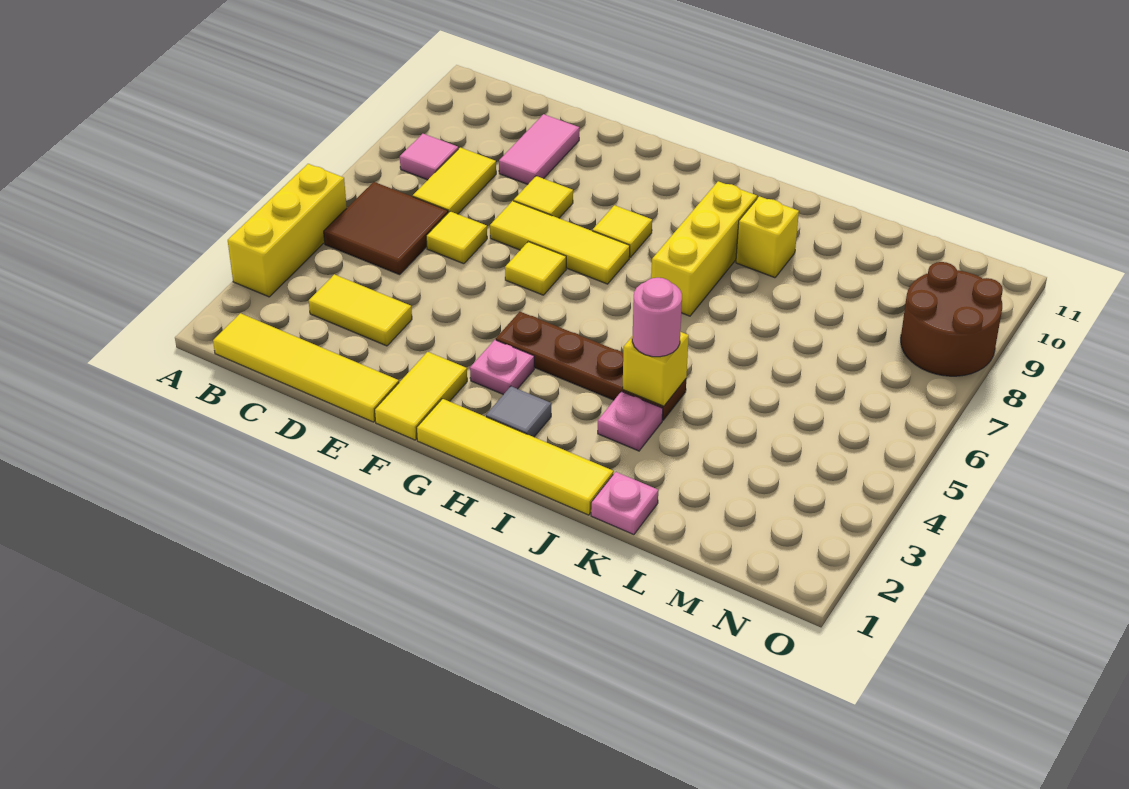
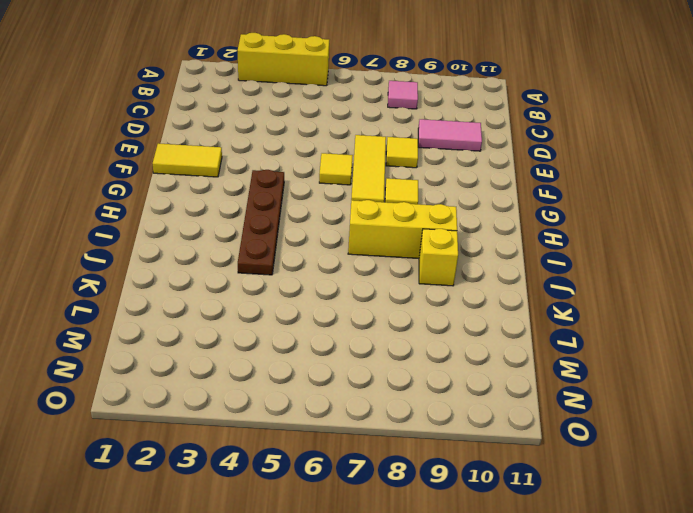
none -> yellow tile B1:E1 level 1
none -> brown tile B5:C6 level 1
none -> yellow tile C3:D3 level 1

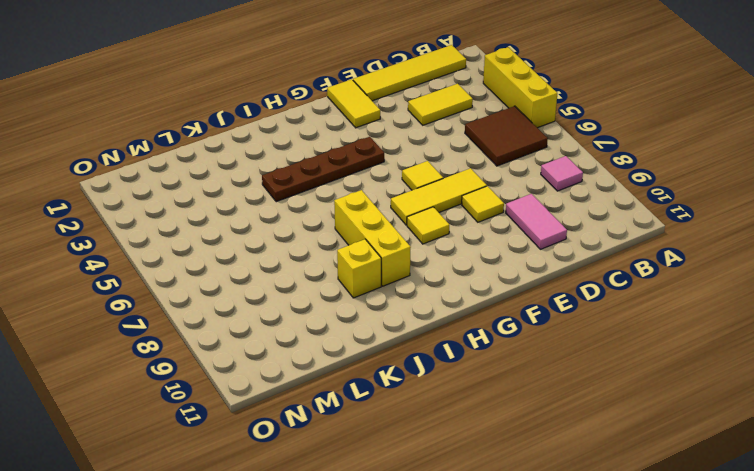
none -> yellow tile C7:C8 level 1
none -> yellow tile D6 level 1
none -> yellow tile G1:J1 level 1

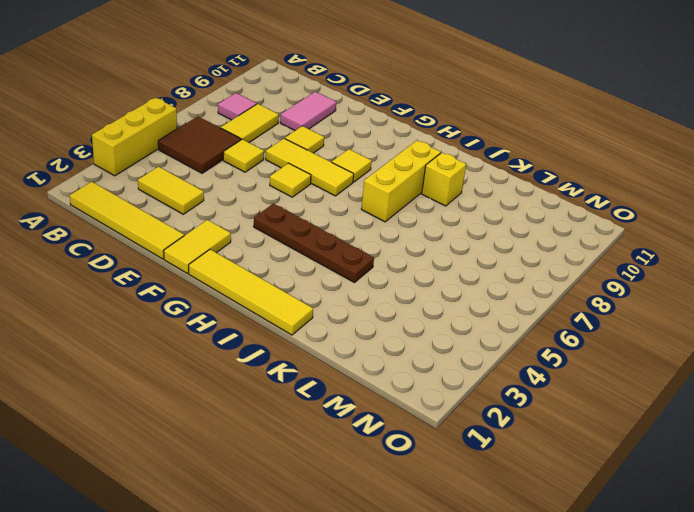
none -> pink plate G3 level 1
none -> grey tile H2 level 1
none -> pink plate J3 level 1

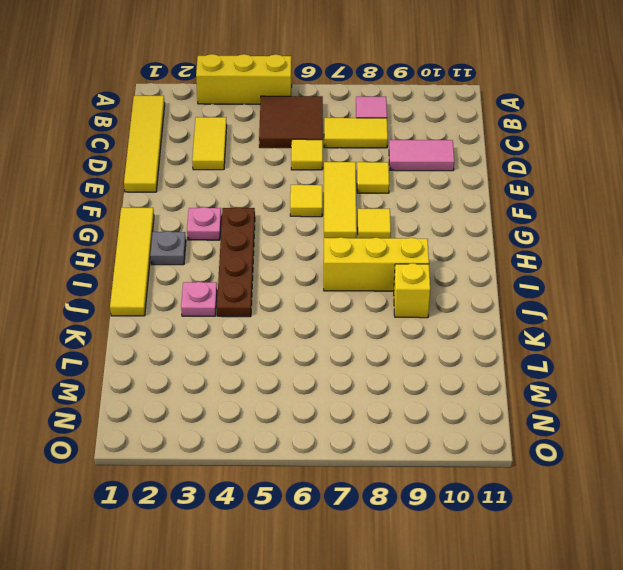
grey plate H2 level 1 -> grey tile H2 level 1
none -> yellow tile F1:F2 level 1
none -> pink plate K1 level 1
none -> brown round brick N8:O9 level 1

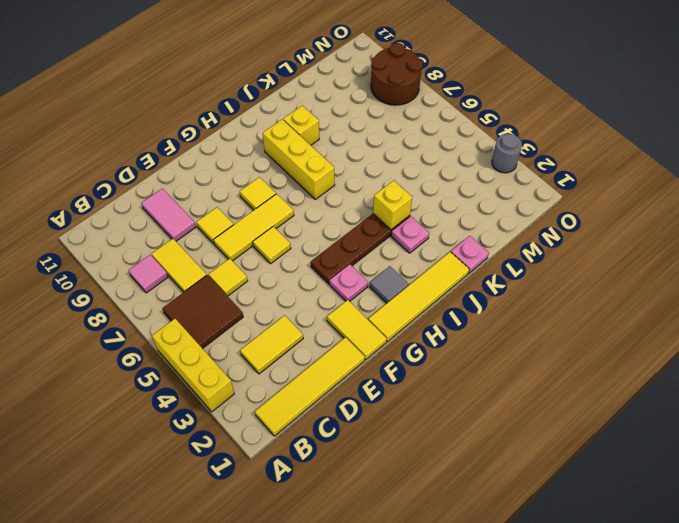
grey round brick O3 level 1 -> none
none -> pink round brick J4 level 3

